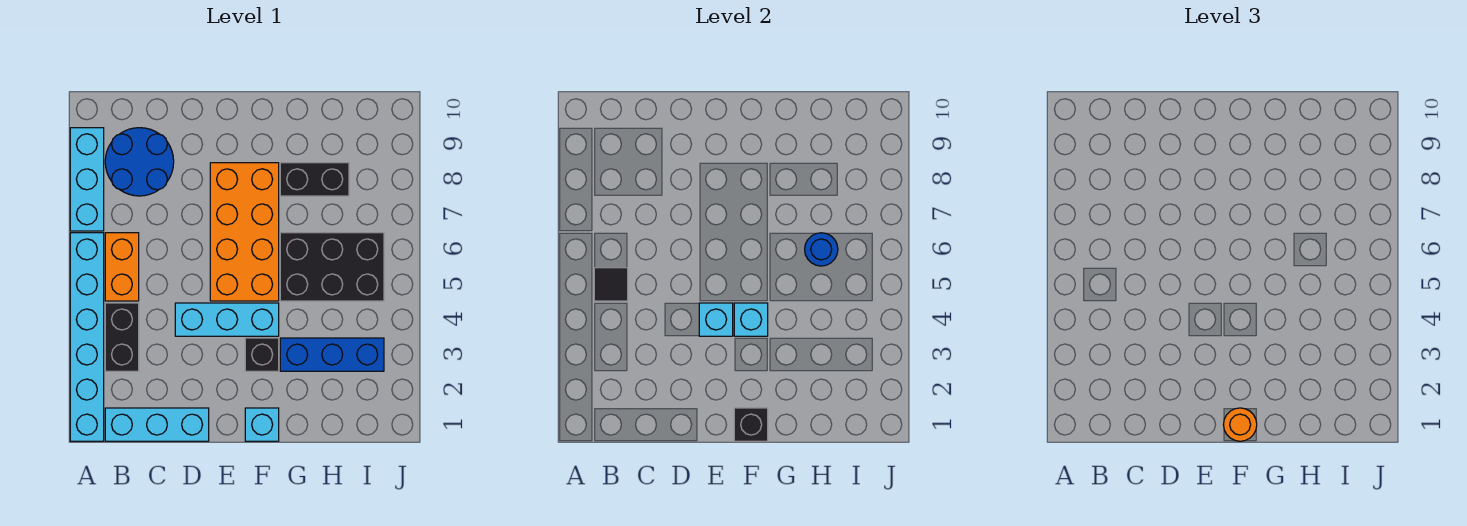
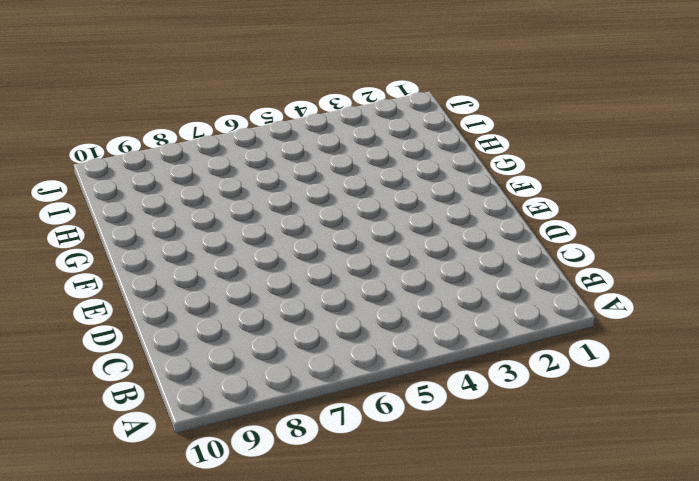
none -> cyan brick A1:A6 level 1
none -> cyan brick A7:A9 level 1
none -> cyan brick B1:D1 level 1

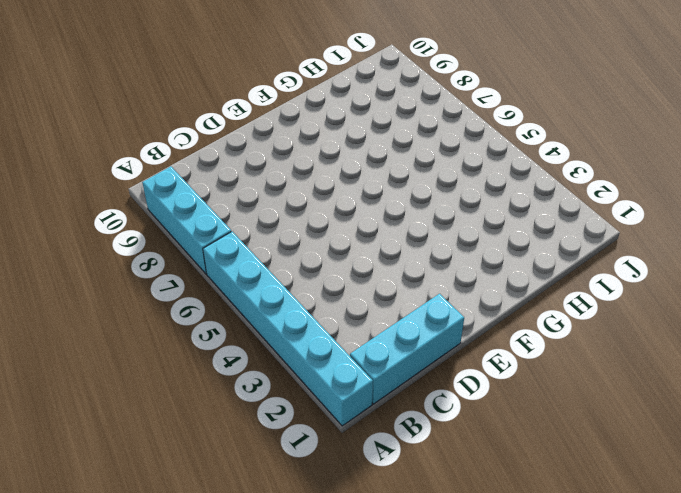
none -> black brick B3:B4 level 1
none -> orange brick B5:B6 level 1
none -> blue round brick B8:C9 level 1

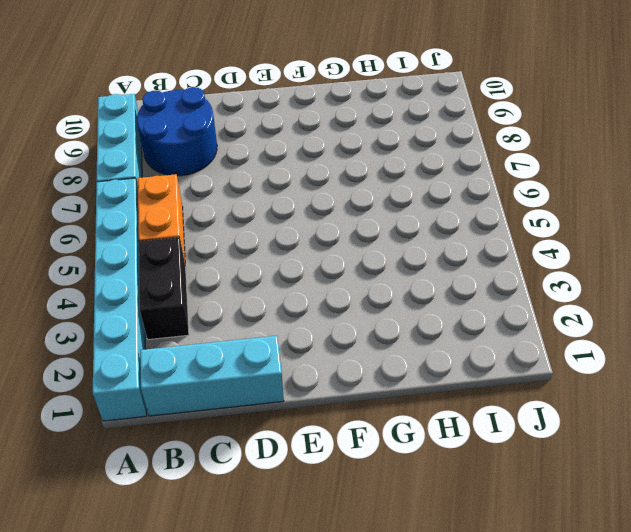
none -> cyan brick D4:F4 level 1
none -> orange brick E5:F8 level 1
none -> cyan brick F1 level 1

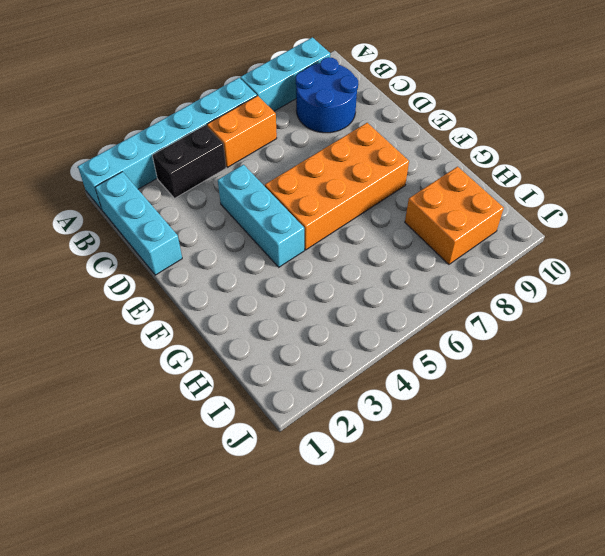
orange brick H8:I9 level 1 -> black brick G8:H8 level 1
none -> cyan brick F1 level 1
none -> black brick F3 level 1
none -> blue brick G3:I3 level 1

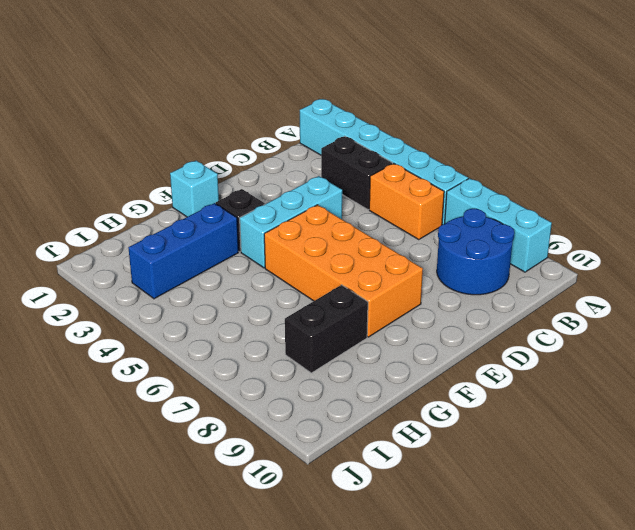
none -> cyan brick B1:D1 level 1
none -> black brick G5:I6 level 1
none -> black tile B5 level 2

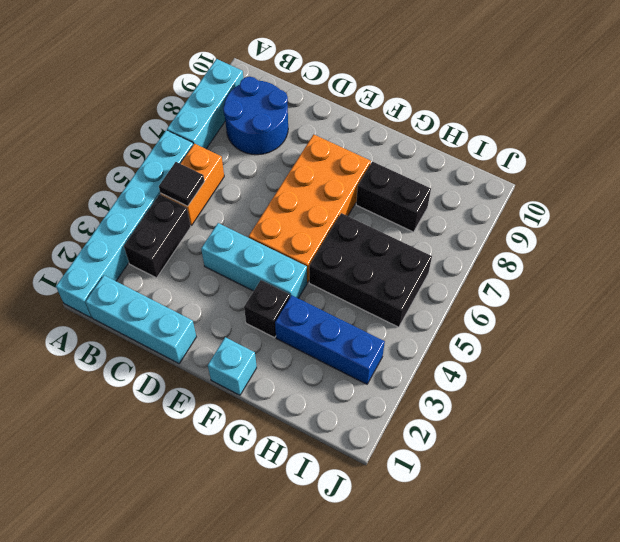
none -> cyan brick E4 level 2
none -> black brick F1 level 2
none -> cyan brick F4 level 2

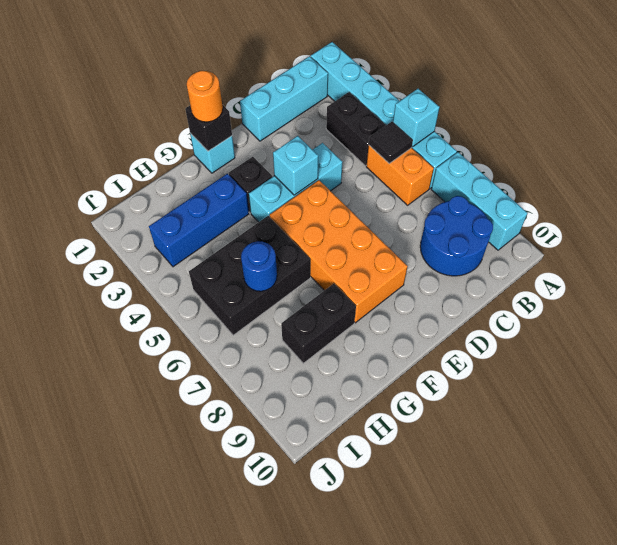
cyan brick A5 level 2 -> cyan brick F4 level 2

